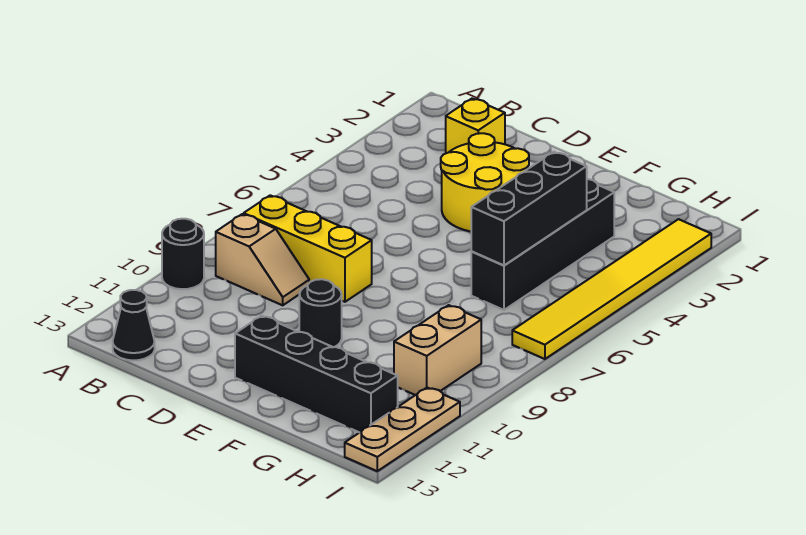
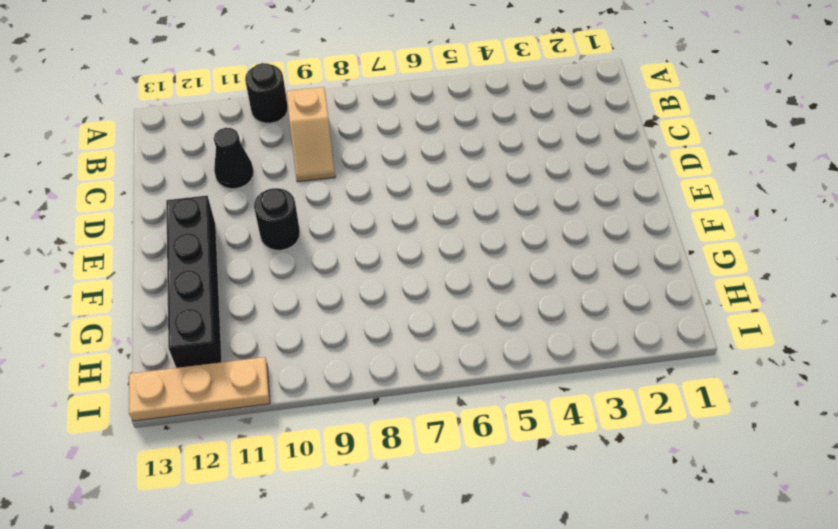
black cone C11 level 1 -> black cone B13 level 1
none -> yellow brick B8:D8 level 1
none -> yellow brick C2 level 1
none -> yellow round brick D3:E4 level 1

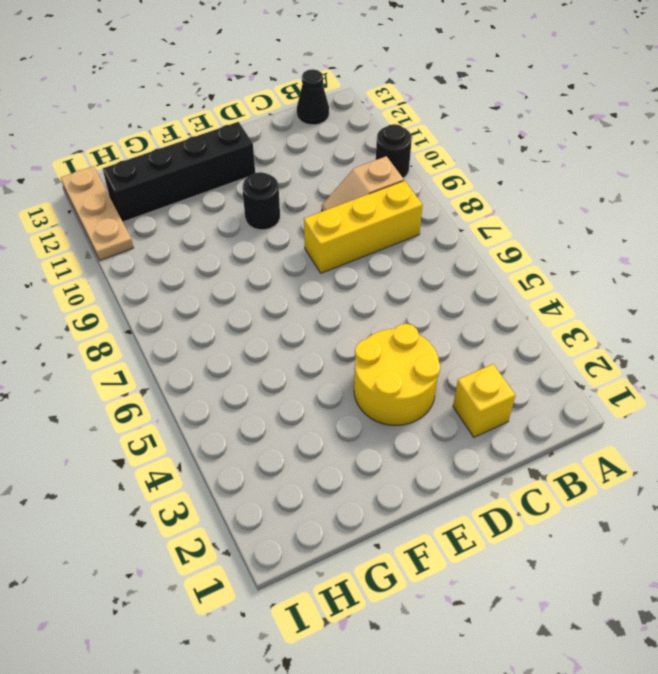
none -> black brick G3:G6 level 1
none -> tan brick H9:H10 level 1
none -> yellow tile I2:I7 level 1

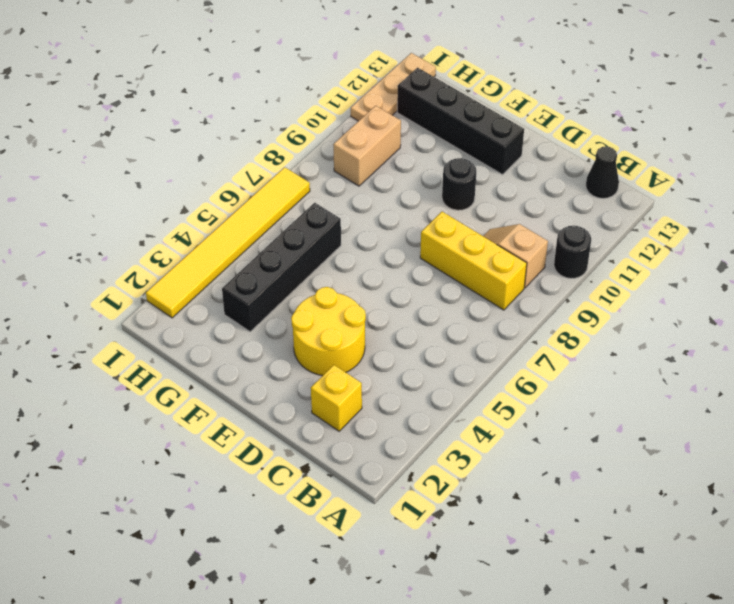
none -> black brick G4:G6 level 2

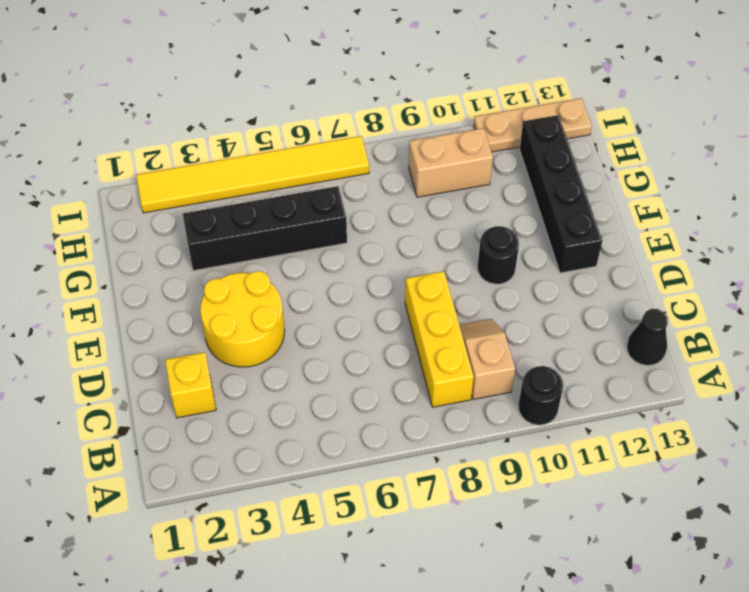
none -> black brick G4:G6 level 2

